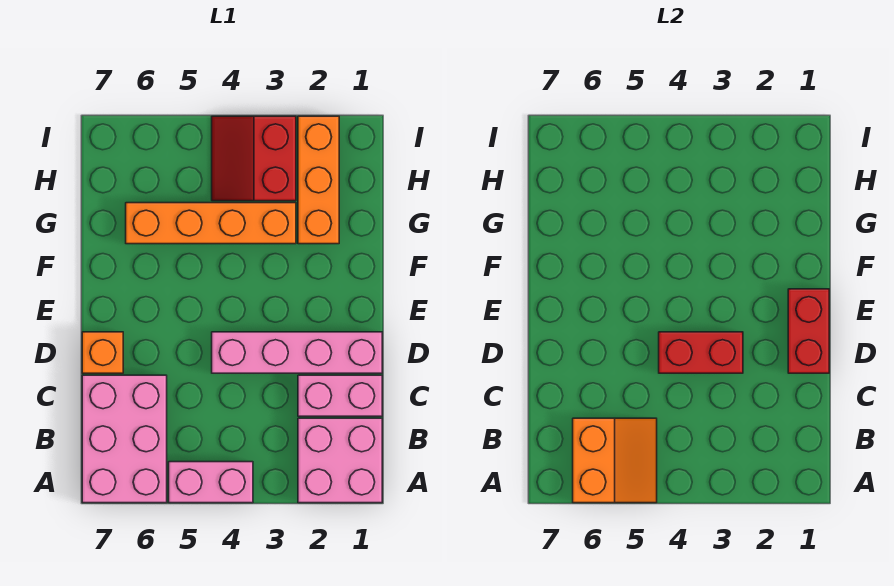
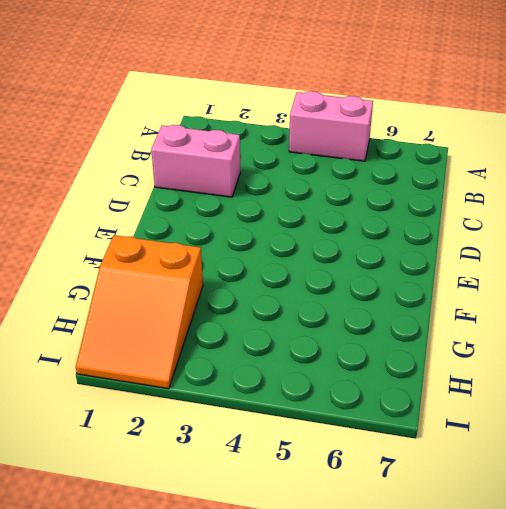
orange slope G1:I2 level 1 top G -> orange brick G2:I2 level 1
none -> pink brick A1:B2 level 1
none -> pink brick A6:C7 level 1
none -> pink brick D1:D4 level 1

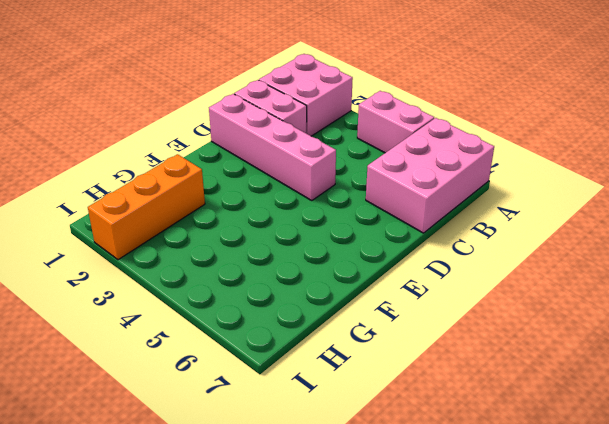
none -> orange brick D7 level 1
none -> orange brick G3:G6 level 1
none -> red slope H3:I4 level 1 top 3

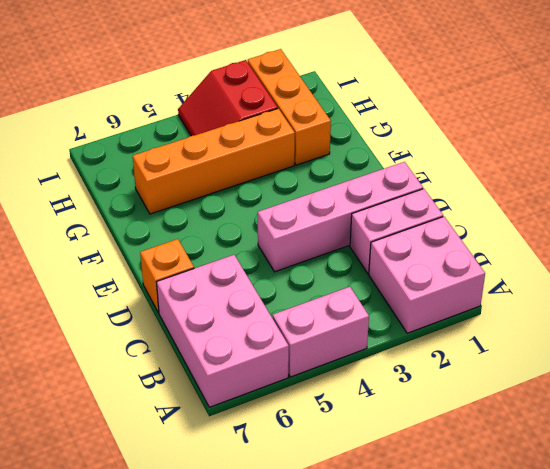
none -> orange slope A5:B6 level 2 top 6
none -> red brick D1:E1 level 2
none -> red brick D3:D4 level 2

